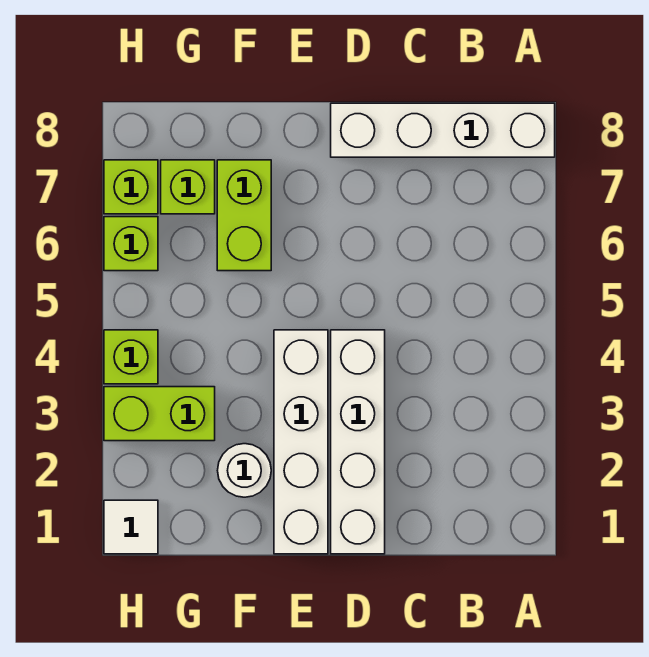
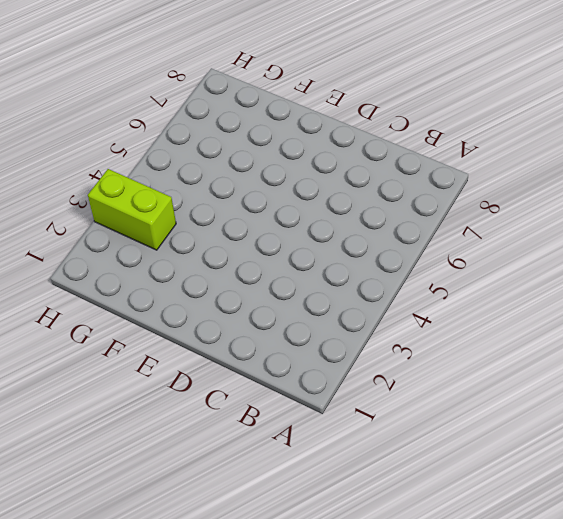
none -> white brick A8:D8 level 1
none -> white brick D1:D4 level 1

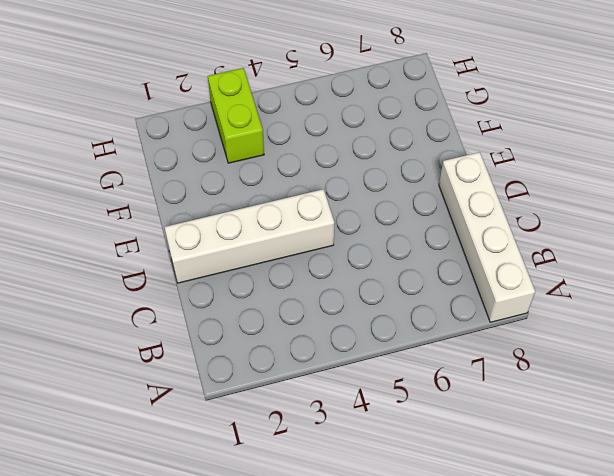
none -> white brick E1:E4 level 1
none -> white round brick F2 level 1

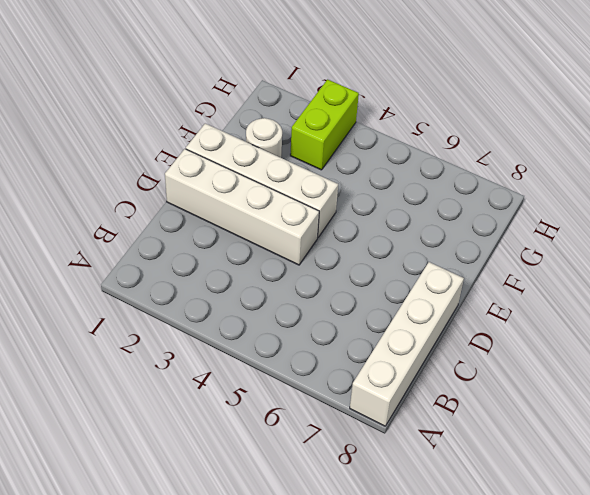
none -> lime brick F6:F7 level 1
none -> lime brick G7 level 1

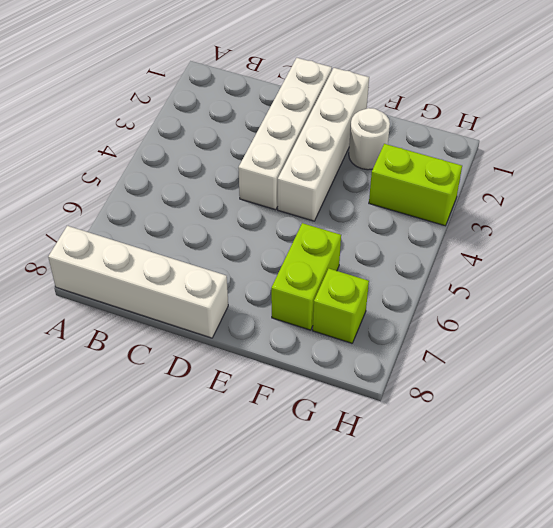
none -> white tile H1 level 1
none -> lime brick H4 level 1

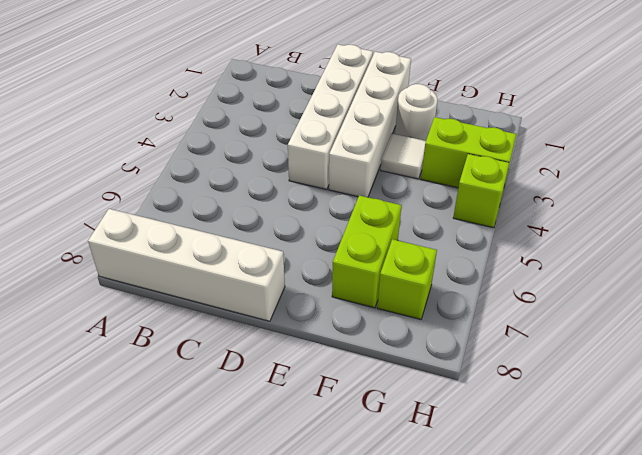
white tile F3 level 1 -> white tile H1 level 1
none -> lime brick H6 level 1
none -> lime brick H7 level 1

